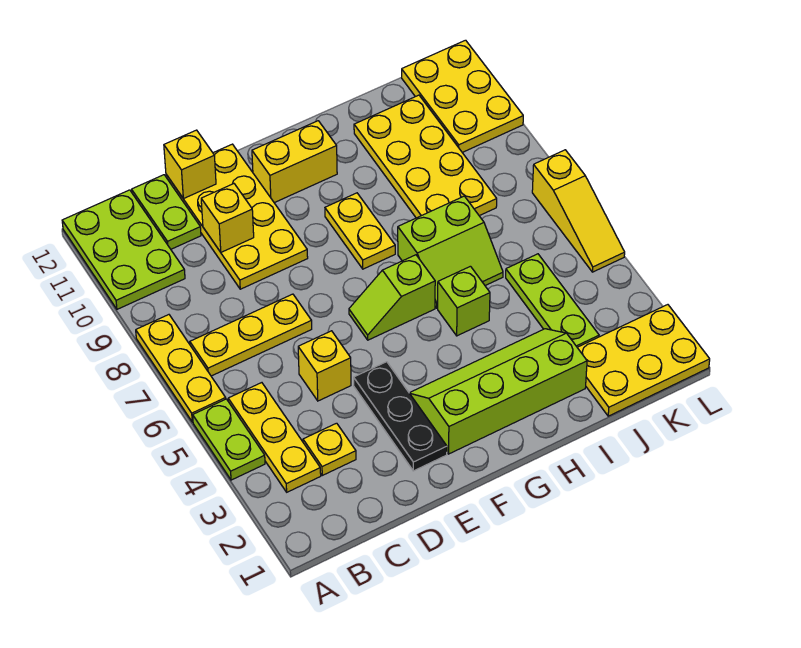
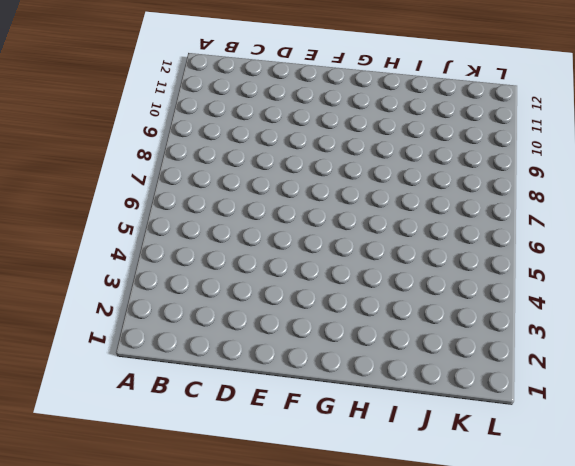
none -> lime plate A4:A5 level 1
none -> yellow plate A6:A8 level 1
none -> lime plate A10:B12 level 1

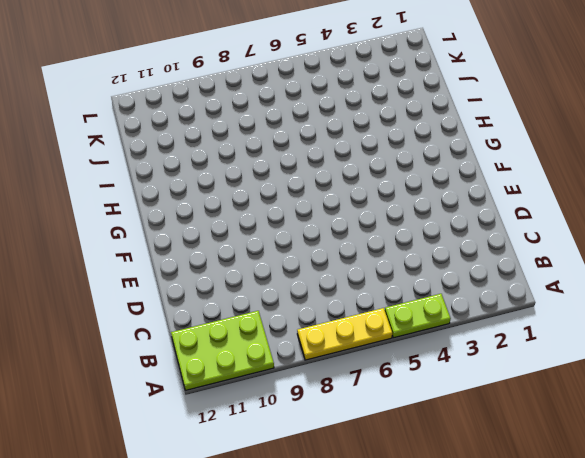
none -> yellow plate B3:B5 level 1
none -> yellow plate B7:D7 level 1
none -> yellow plate C3 level 1

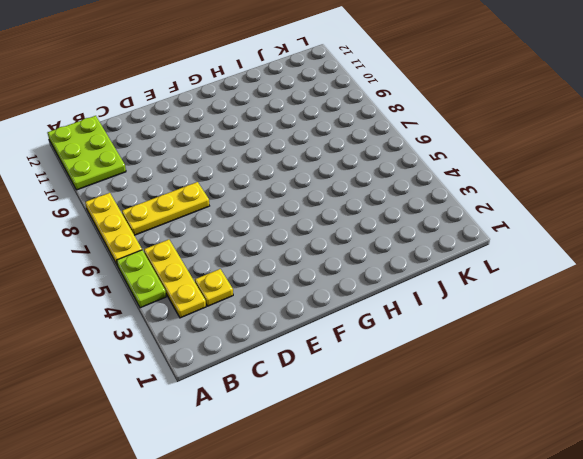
none -> lime plate C11:C12 level 1
none -> yellow brick D5 level 1
none -> yellow plate D9:E12 level 1

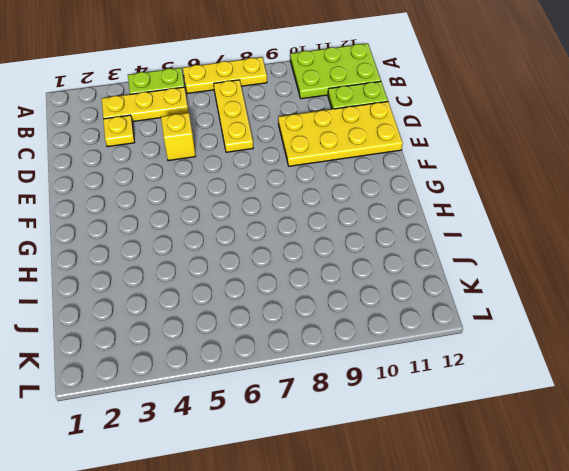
none -> black plate E2:E4 level 1
none -> lime slope F2:I3 level 1 top 2
none -> lime slope F6:G6 level 1 top G

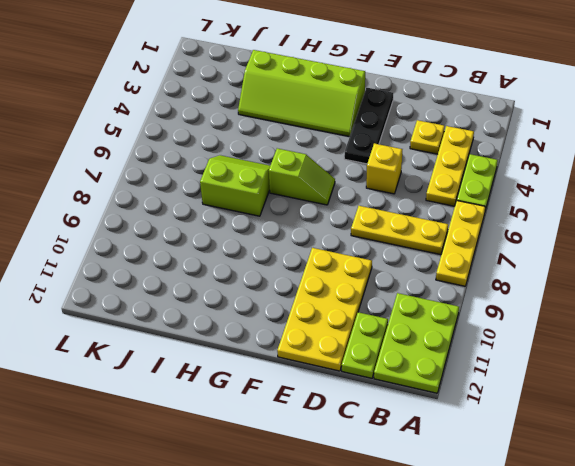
none -> yellow brick F11:G11 level 1
none -> yellow plate G8:G9 level 1
none -> lime brick H5 level 1

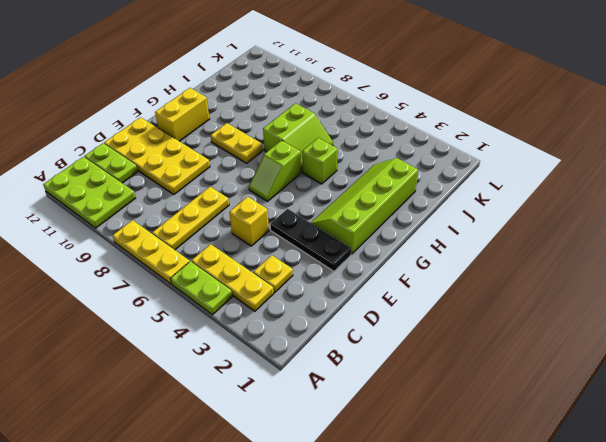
none -> yellow plate I8:J11 level 1
none -> yellow plate J1:L2 level 1
none -> lime plate J3:J5 level 1

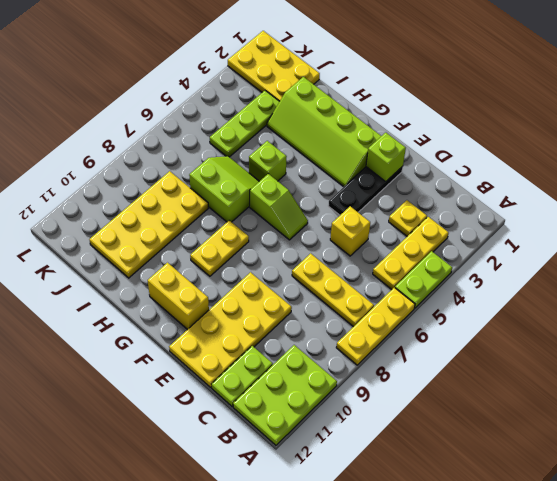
lime brick E2 level 2 -> none
none -> yellow plate K10:L12 level 1
none -> yellow slope L5:L7 level 1 top 7
none -> yellow brick D10 level 2

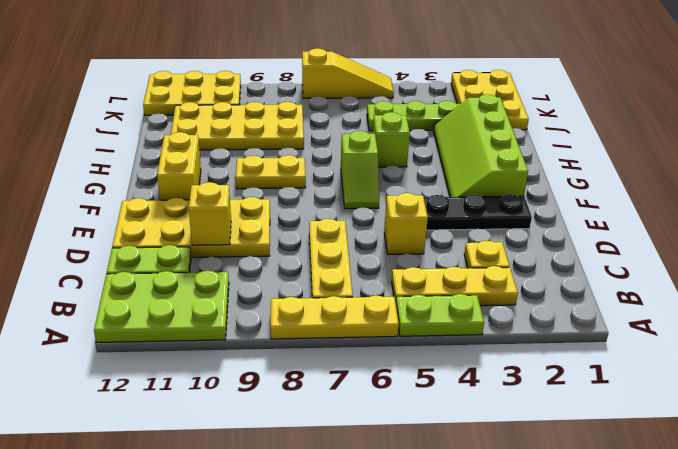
none -> lime slope H6:I7 level 1 top 7
none -> yellow brick D12 level 2

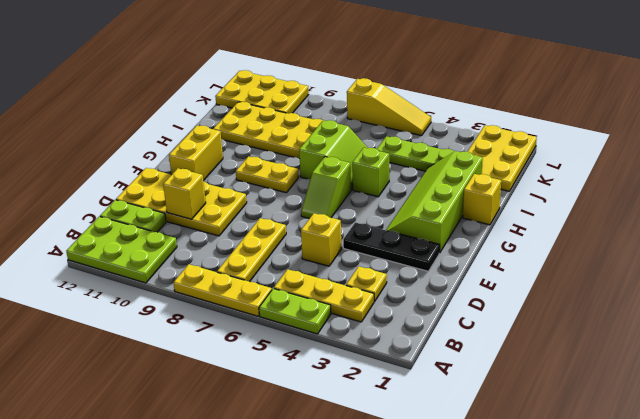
yellow brick H1 level 1 -> yellow brick D12 level 2

